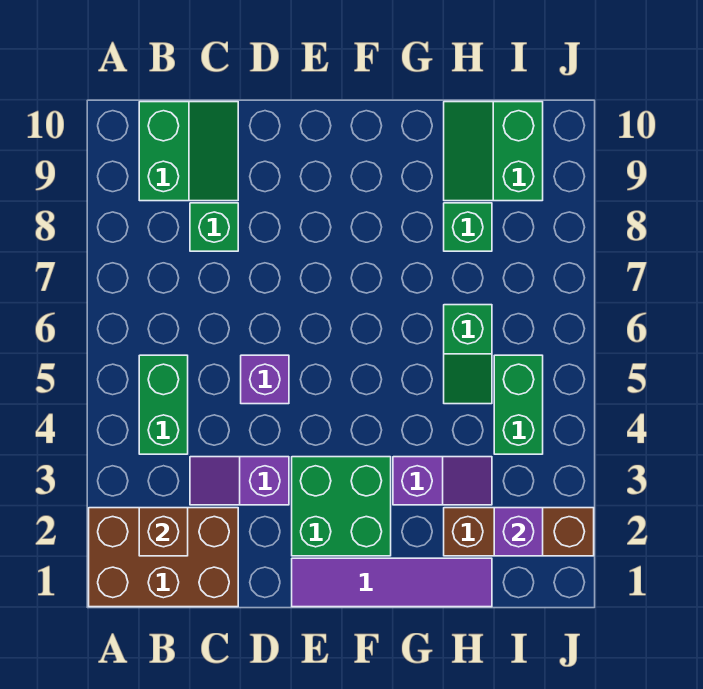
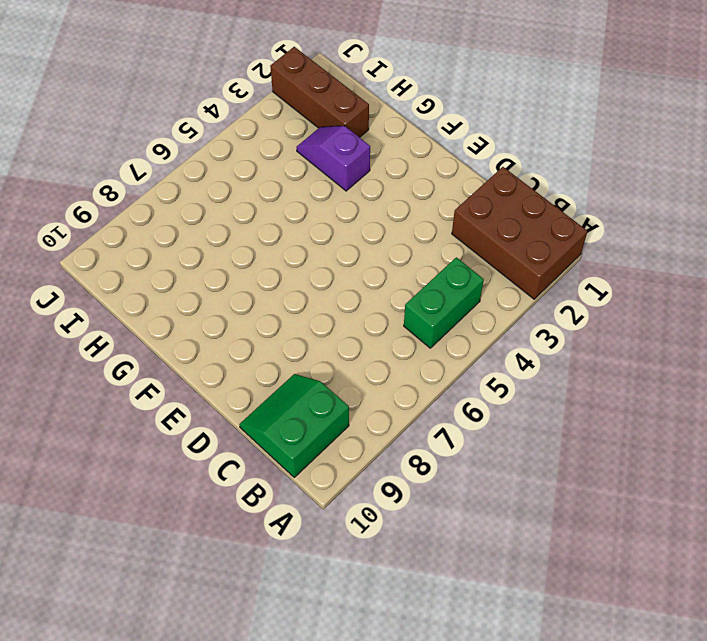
none -> purple slope C3:D3 level 1 top D
none -> green brick C8 level 1
none -> purple brick D5 level 1

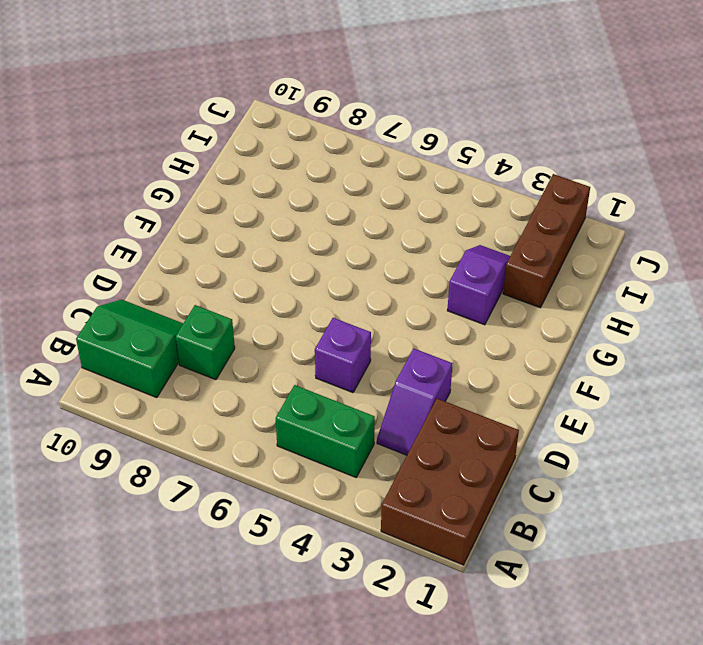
none -> purple tile E1:H1 level 1
none -> green brick E2:F3 level 1
none -> green slope H5:H6 level 1 top 6

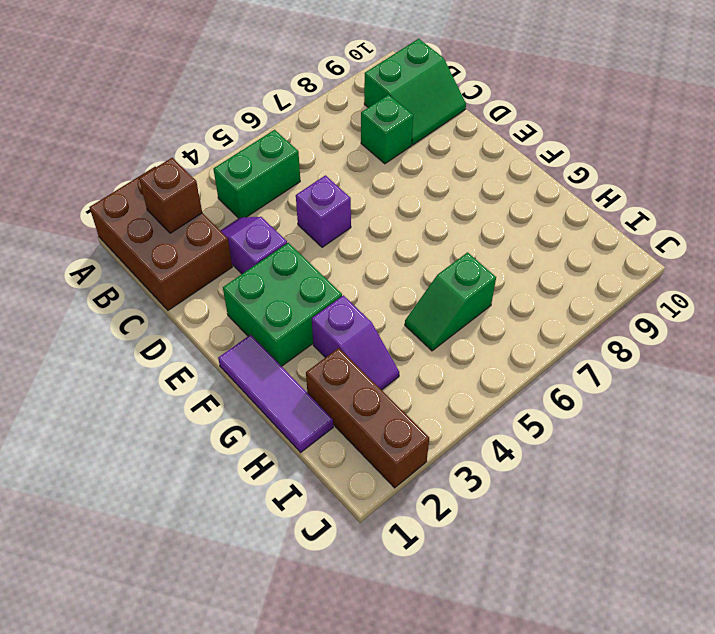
purple tile F1:H1 level 1 -> purple tile E1:H1 level 1
none -> green brick H8 level 1
none -> green slope H9:I10 level 1 top I
none -> green brick I4:I5 level 1

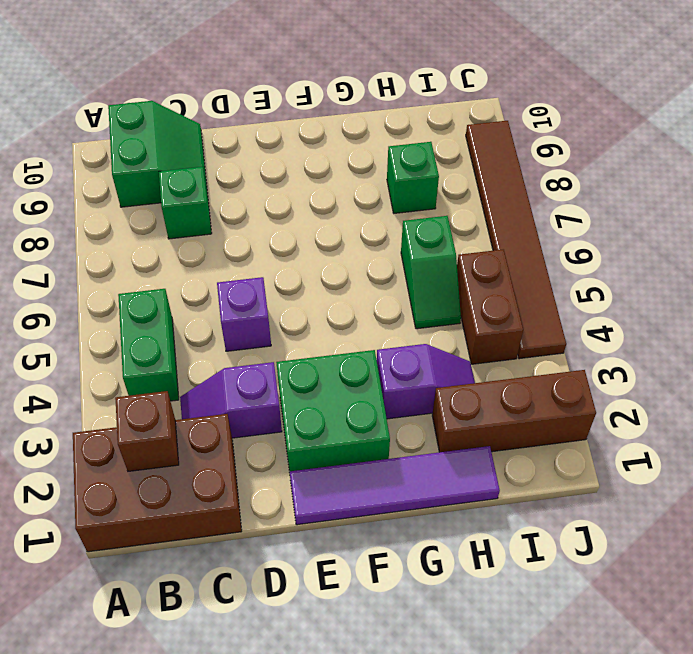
brown brick I4:I5 level 1 -> green brick I4:I5 level 1
brown tile J4:J9 level 1 -> none
none -> green slope H9:I10 level 1 top I
none -> purple brick I2 level 2

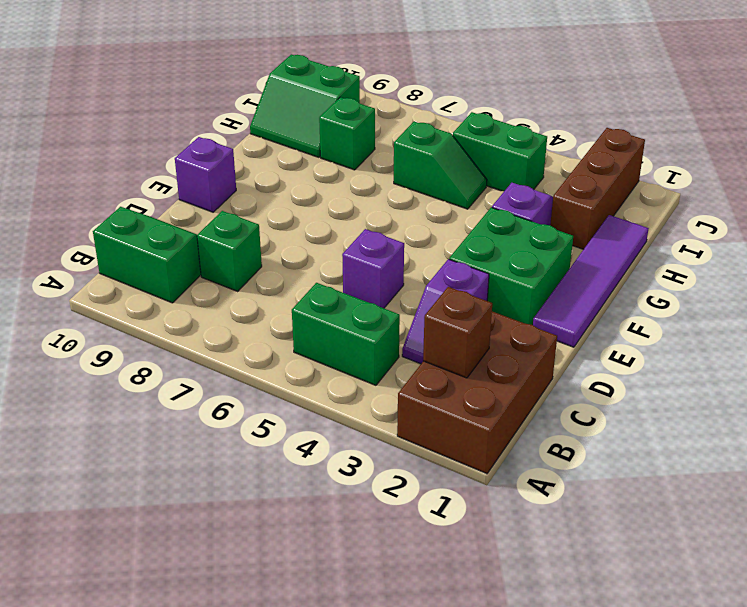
purple brick E10 level 1 -> purple brick I2 level 2

